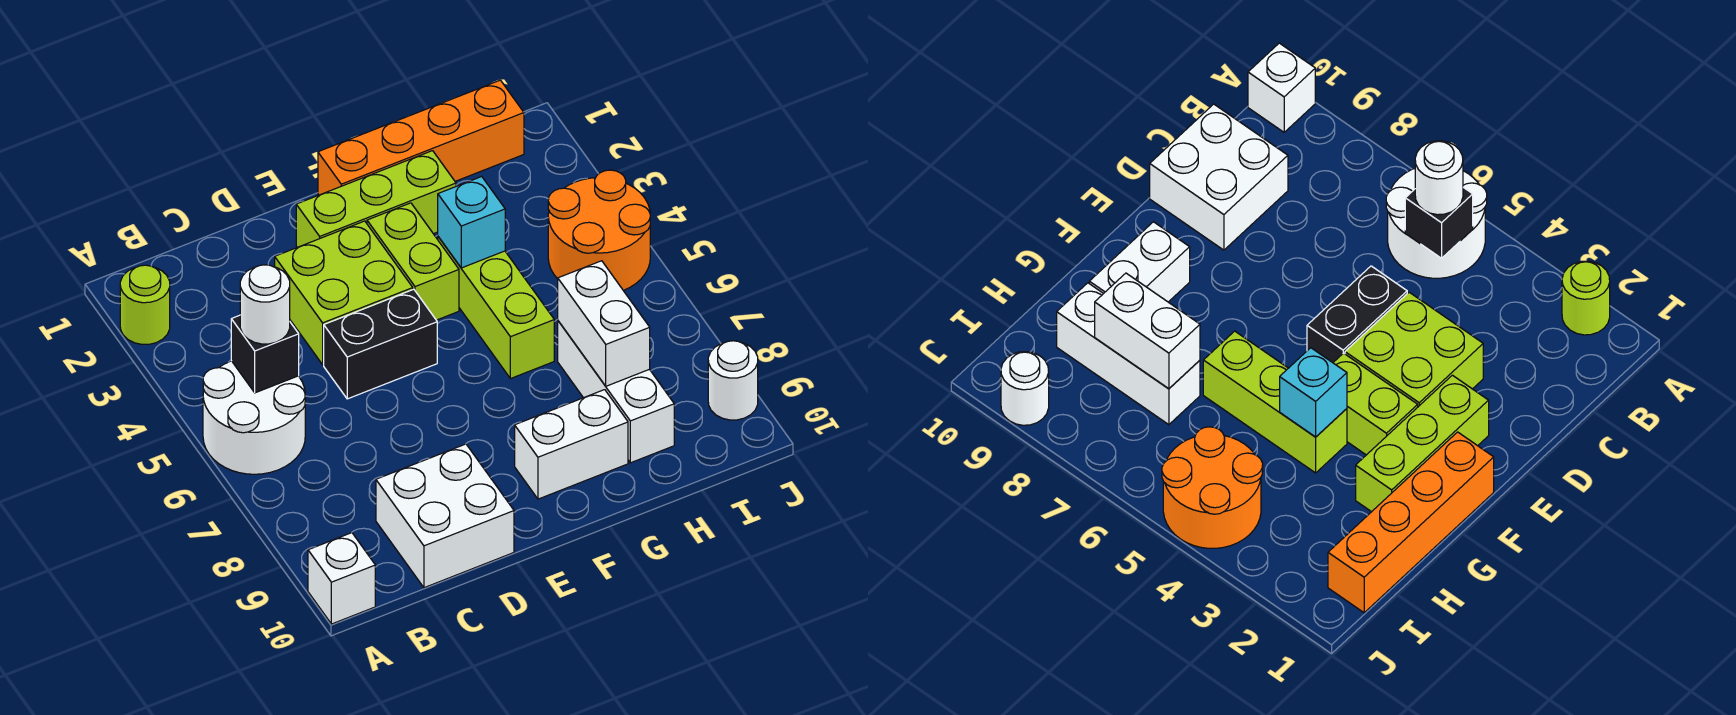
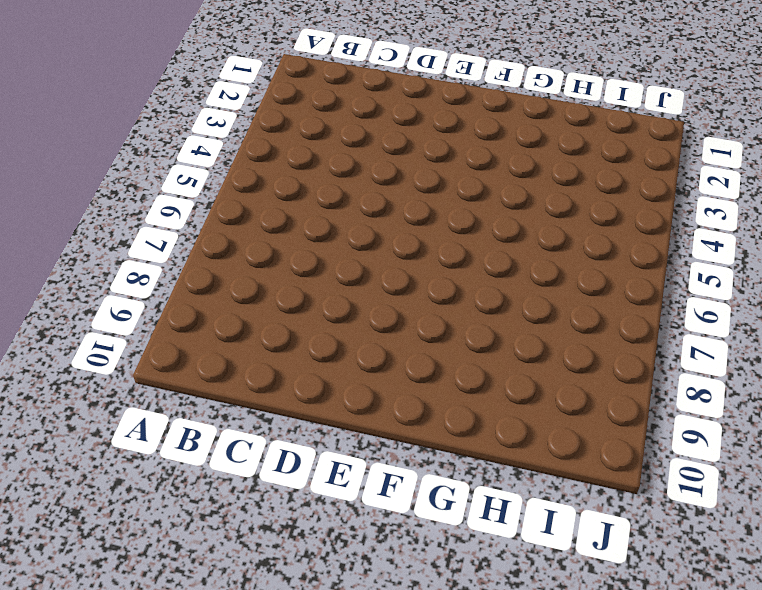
none -> lime round brick A2 level 1
none -> white round brick A5:B6 level 1
none -> white brick A10 level 1

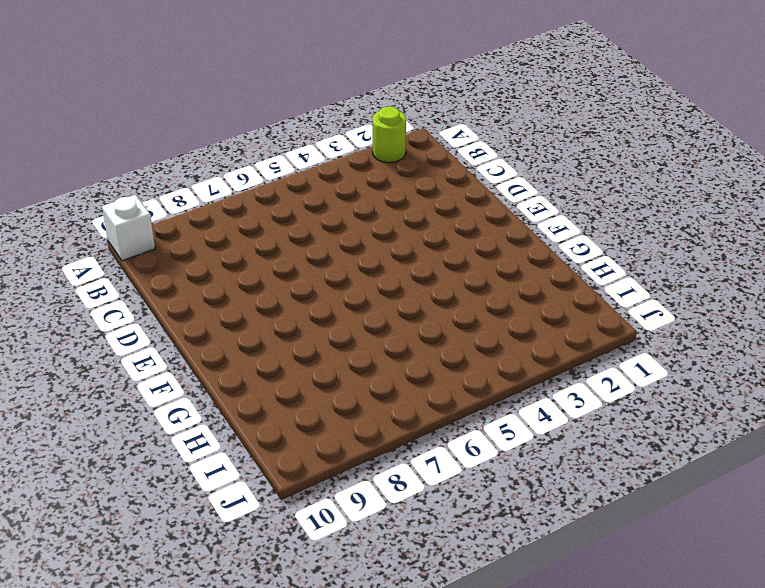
none -> white round brick A5:B6 level 1
none -> white brick C9:D10 level 1
none -> lime brick D3:E4 level 1

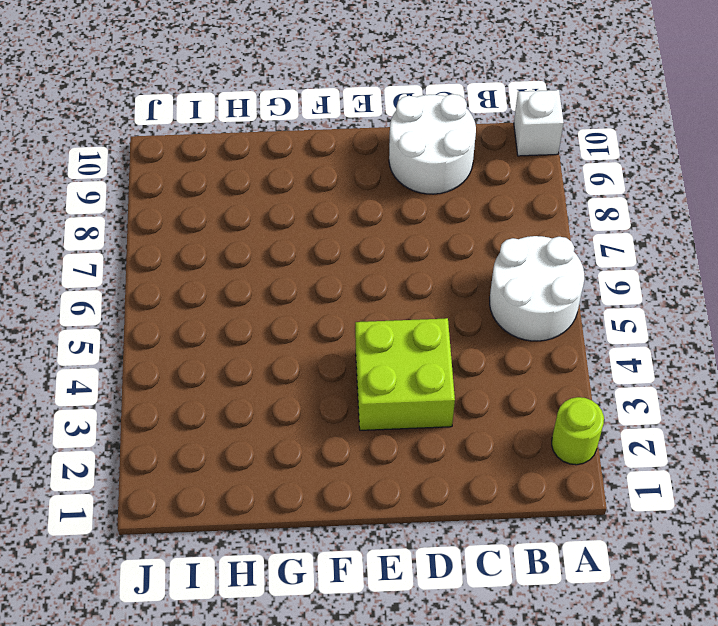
white round brick C9:D10 level 1 -> white brick C9:D10 level 1
none -> black brick D5:E5 level 1
none -> lime brick E2:G2 level 1
none -> orange brick F1:I1 level 1

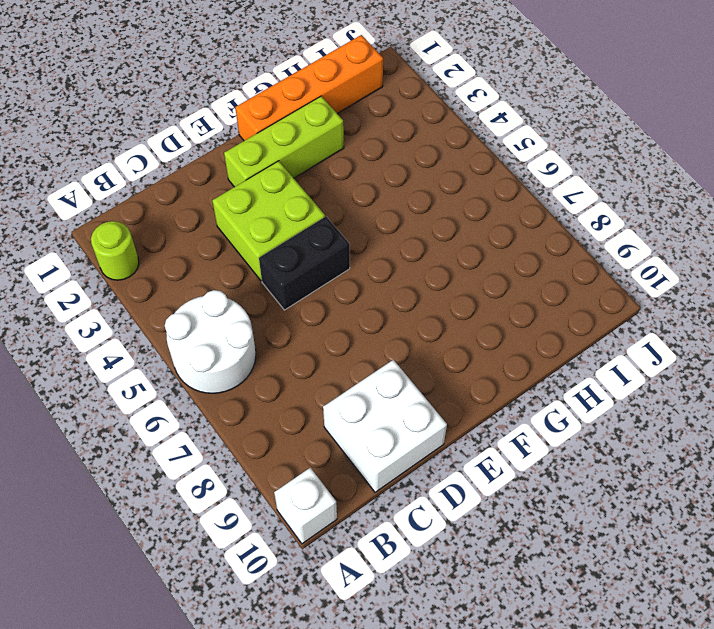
none -> lime brick F3:F4 level 1
none -> white brick F9:G9 level 1
none -> lime brick G4:G6 level 1

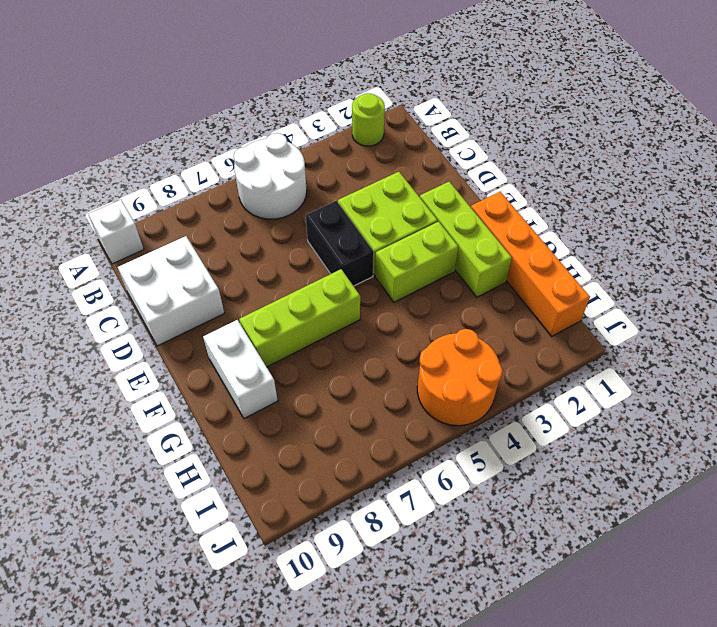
lime brick F6:F8 level 1 -> lime brick G4:G6 level 1
none -> white brick H7:H9 level 1
none -> white round brick J9 level 1
none -> black brick B5 level 2

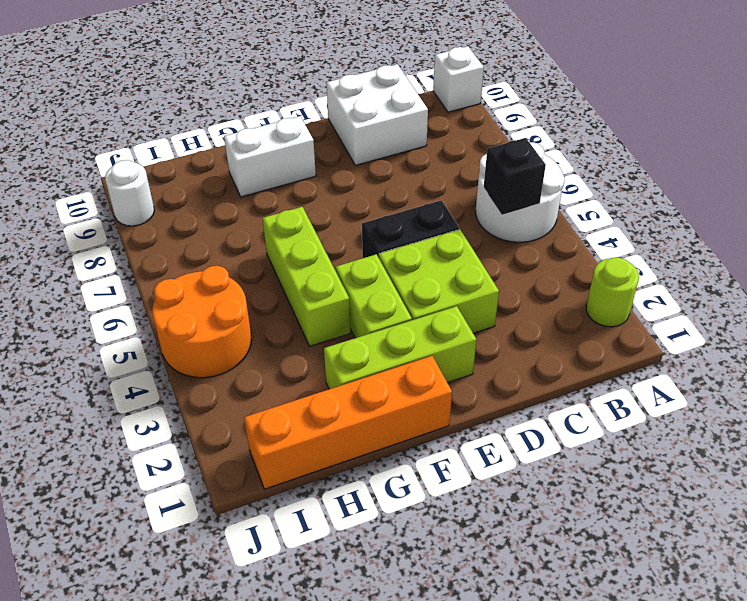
none -> white brick H7:H9 level 1
none -> cyan brick G4 level 2
none -> white brick H7:H8 level 2

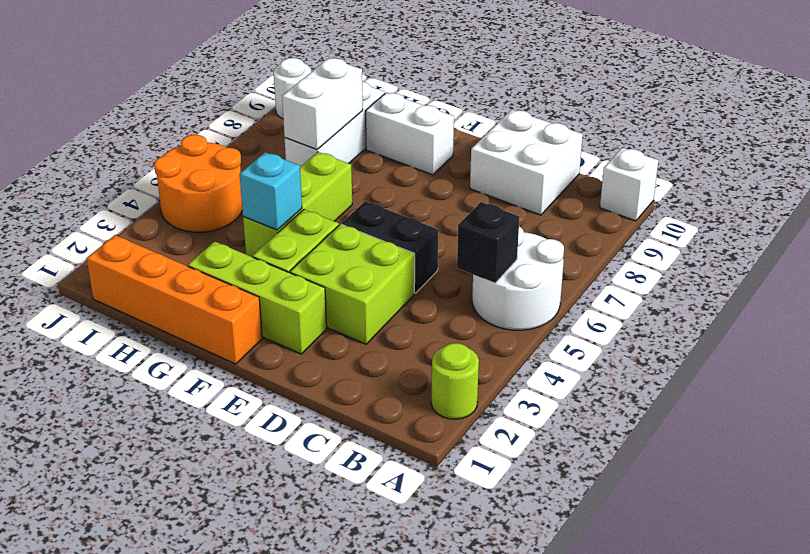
none -> white round brick B5 level 3

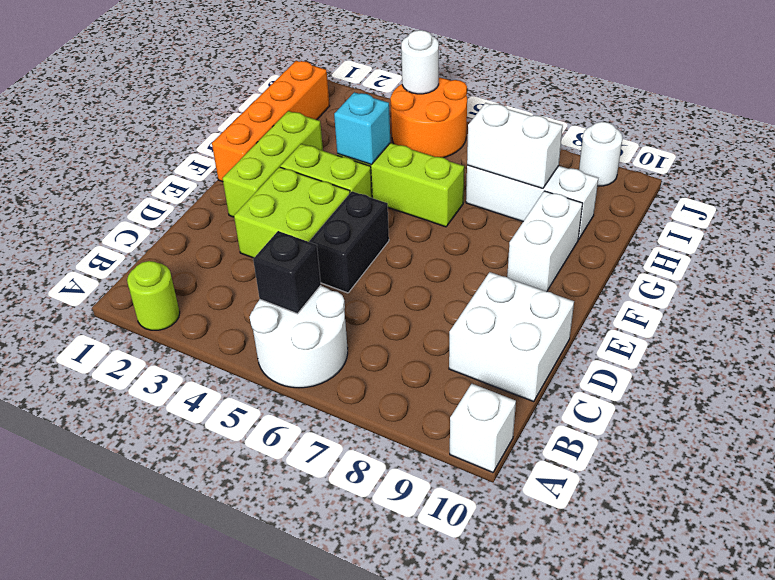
white round brick J4 level 2 -> white round brick B5 level 3

